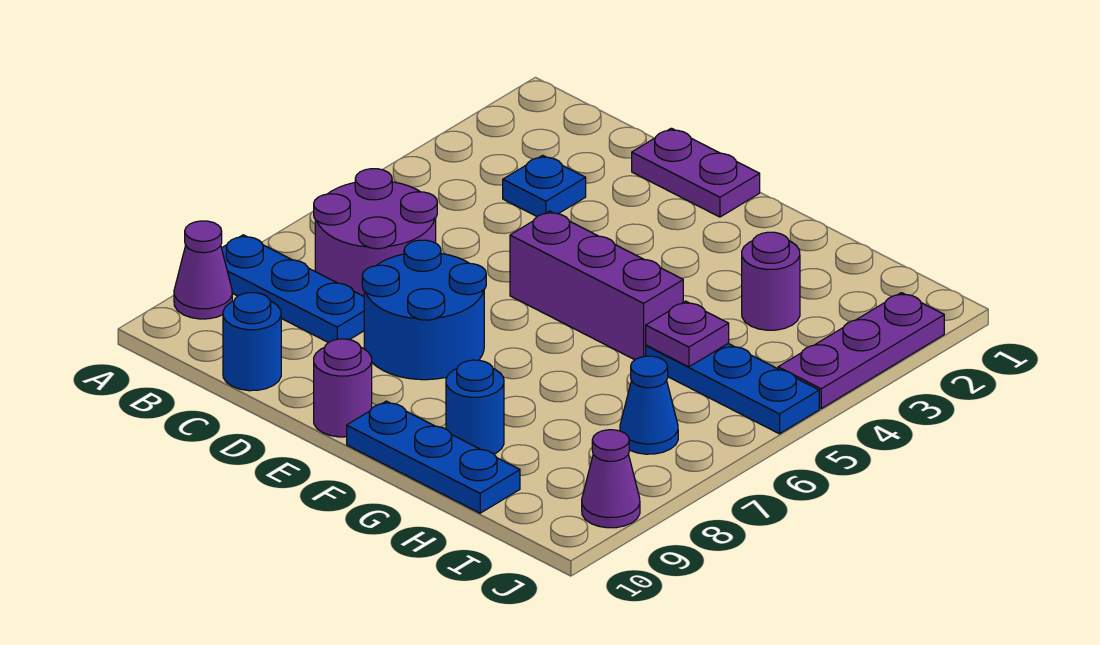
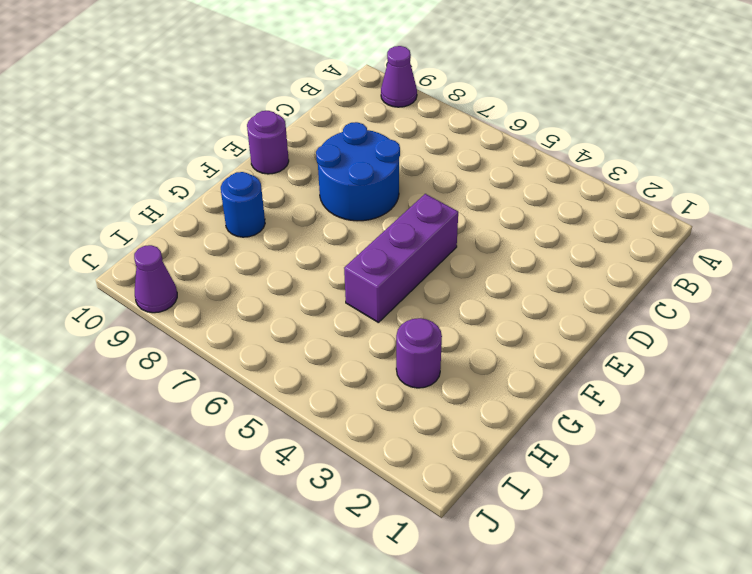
none -> blue plate A8:C8 level 1
none -> purple round brick B6:C7 level 1
none -> blue plate C3 level 1

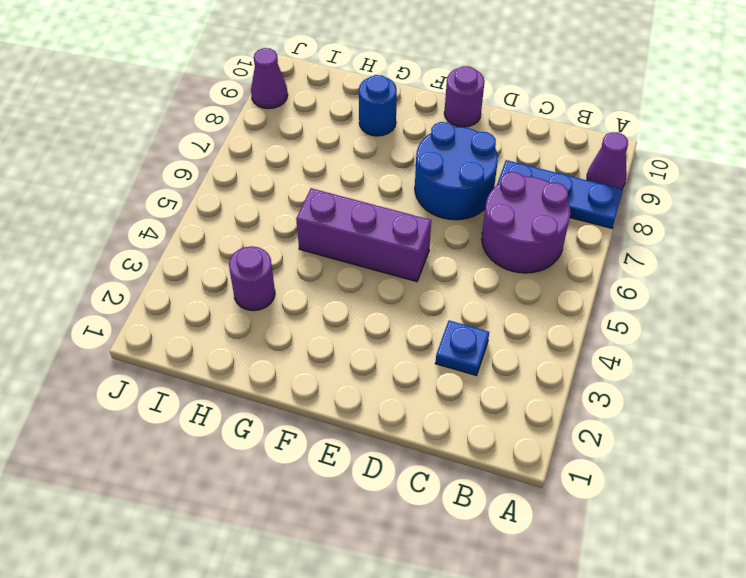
none -> blue round brick C10 level 1
none -> purple plate D1:E1 level 1
none -> blue plate F10:H10 level 1

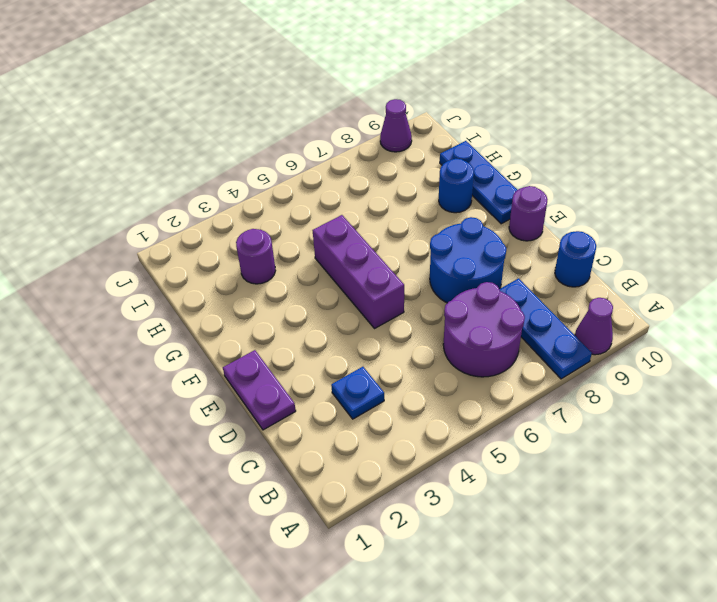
none -> blue plate H5:J5 level 1
none -> blue cone I7 level 1
none -> purple plate J2:J4 level 1

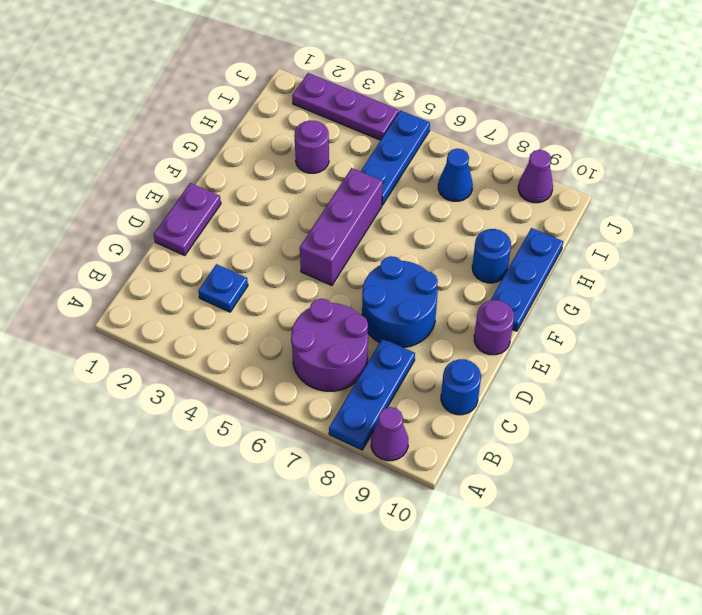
none -> purple plate H5 level 2

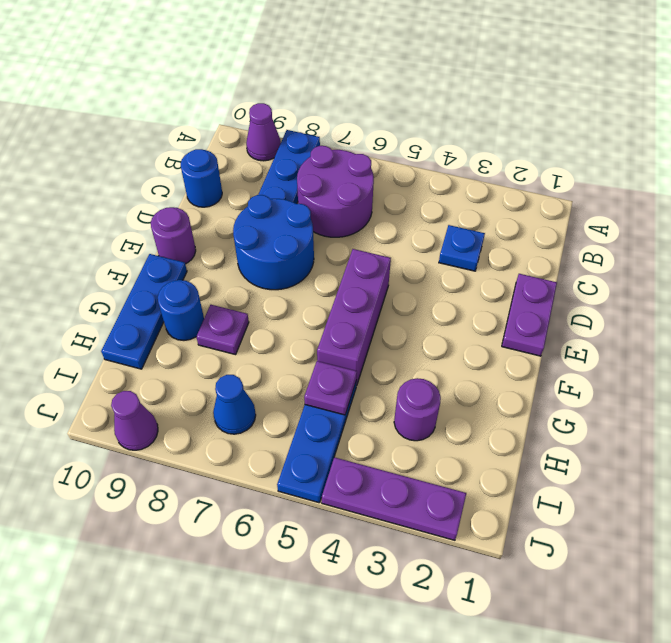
purple plate G8 level 1 -> none

